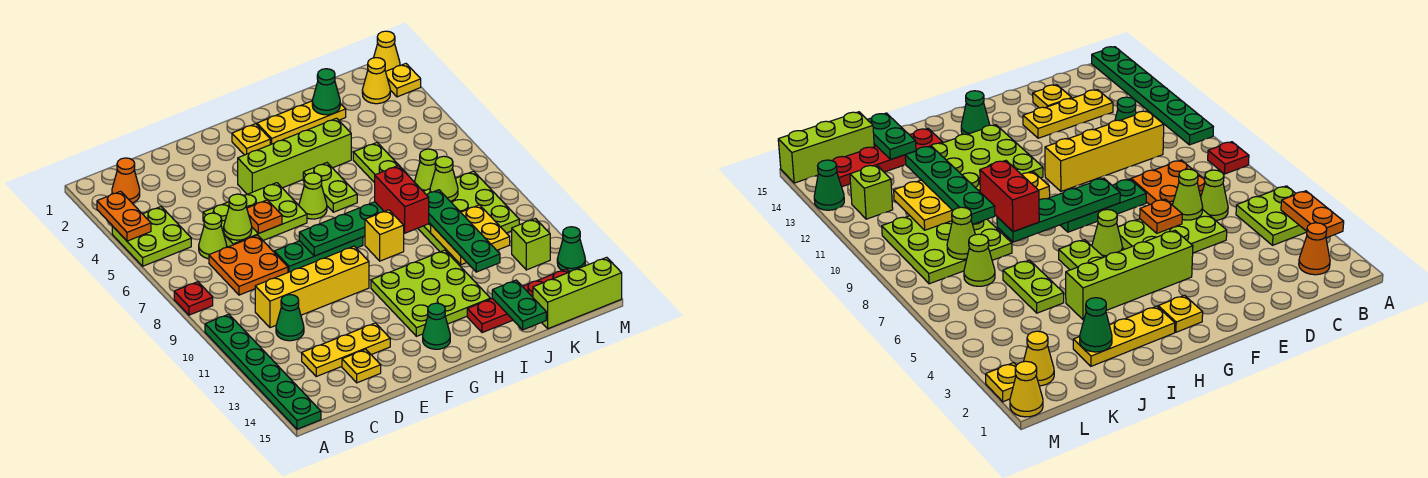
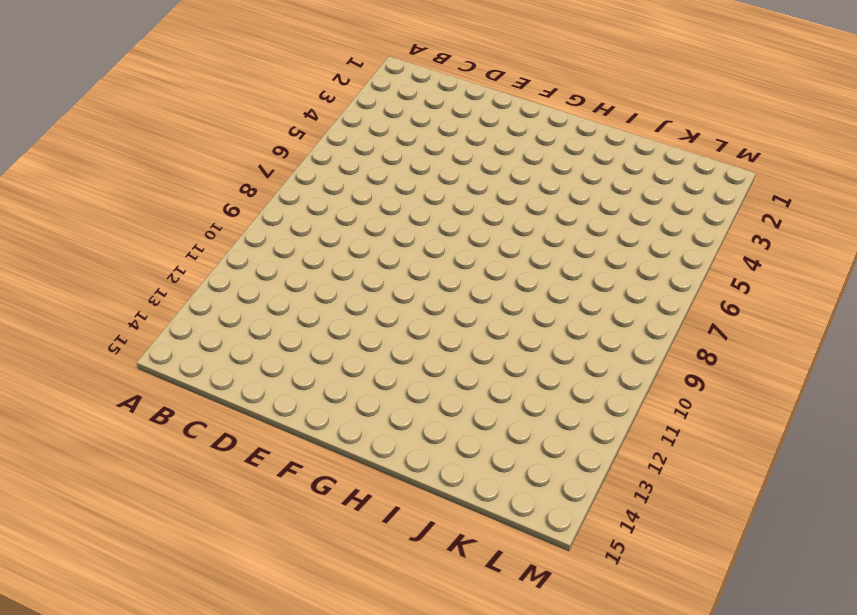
none -> lime plate A4:B5 level 1
none -> red plate A8 level 1
none -> green plate A10:A15 level 1
none -> orange cone B2 level 1

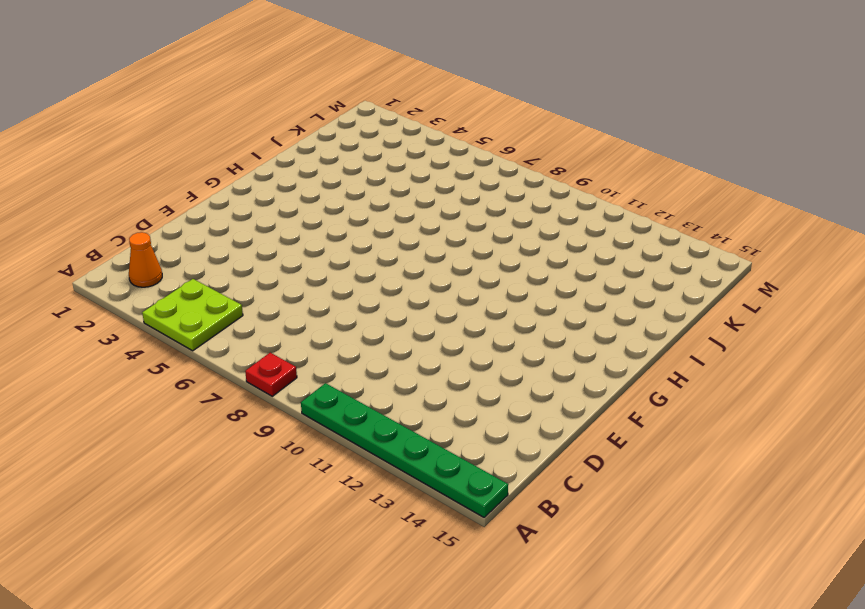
none -> lime cone C6 level 1
none -> orange plate C7:D8 level 1
none -> yellow brick C10:F10 level 1
none -> green cone C11 level 1

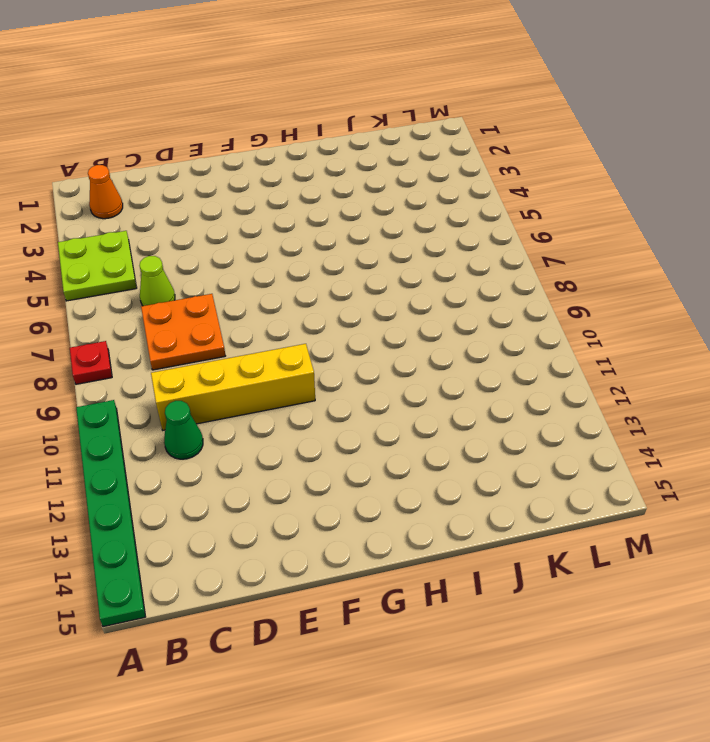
none -> yellow plate C13:E13 level 1
none -> lime plate D5:F6 level 1
none -> yellow plate D14 level 1
none -> green plate E8:G8 level 1

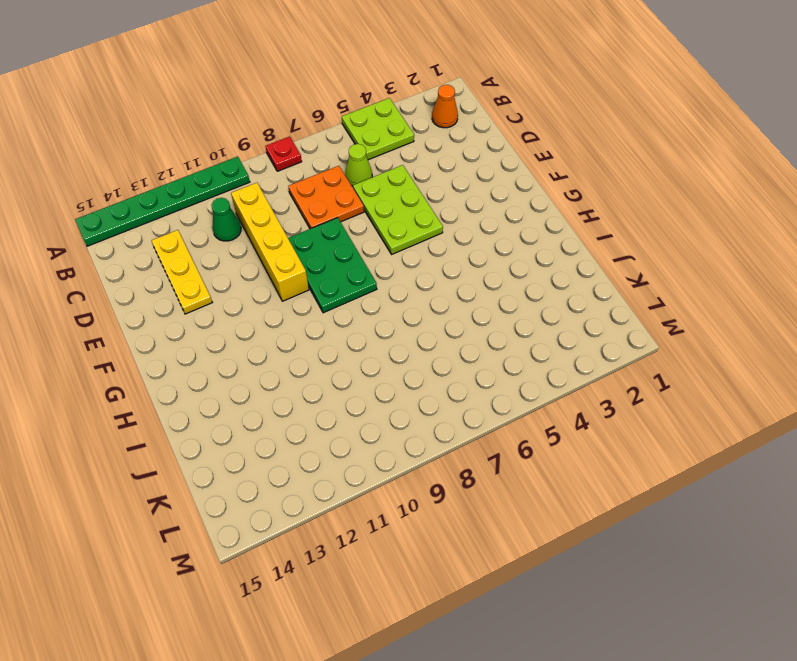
green plate E8:G9 level 1 -> green plate E8:G8 level 1
none -> yellow plate D14 level 1
none -> lime brick F4:I4 level 1
none -> yellow plate G2 level 1
none -> lime cone G6 level 1

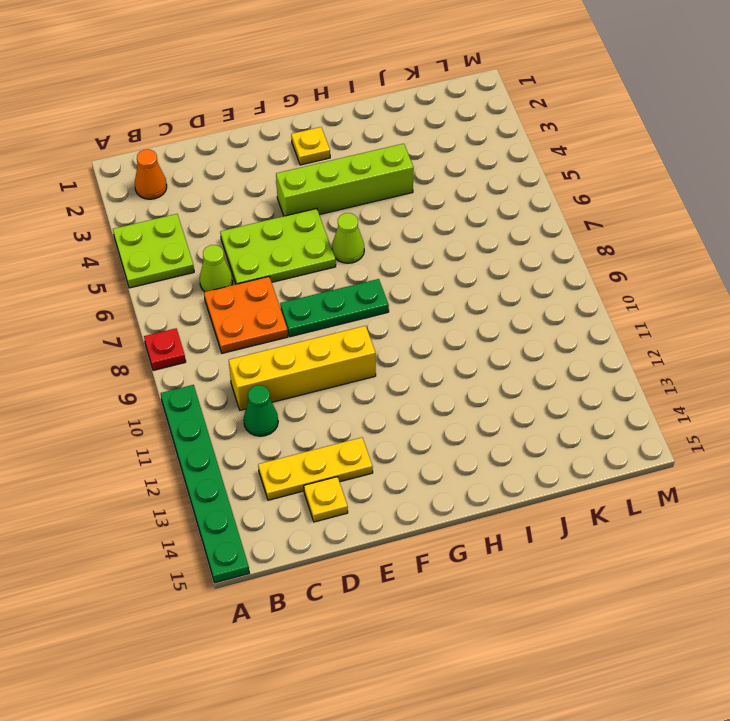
none -> lime plate G11:I13 level 1
none -> green cone G14 level 1
none -> yellow plate H2:J2 level 1
none -> lime plate H5:H6 level 1

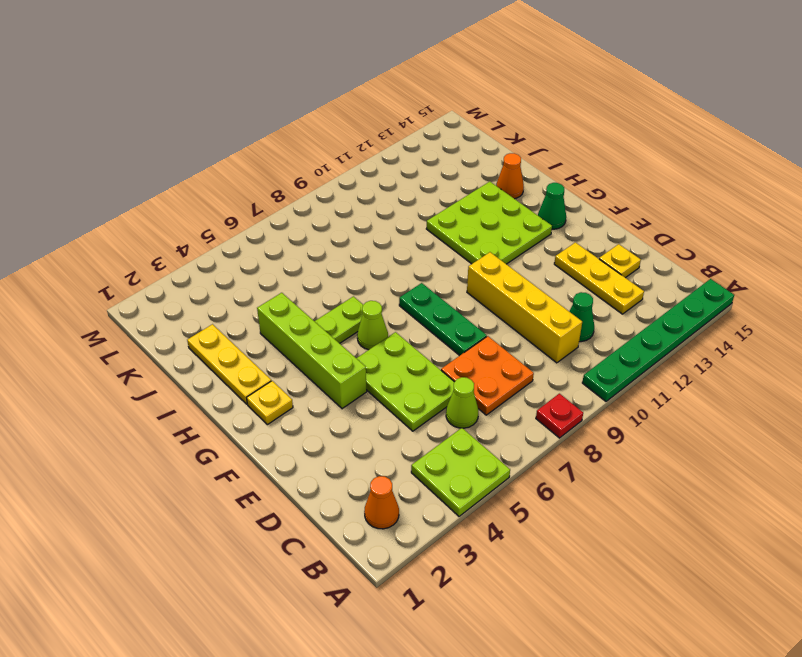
orange cone I14 level 1 -> red plate I14:L14 level 1
none -> yellow brick H9 level 1
none -> lime plate J5:J6 level 1
none -> lime plate J8:L10 level 1
none -> lime cone K7 level 1

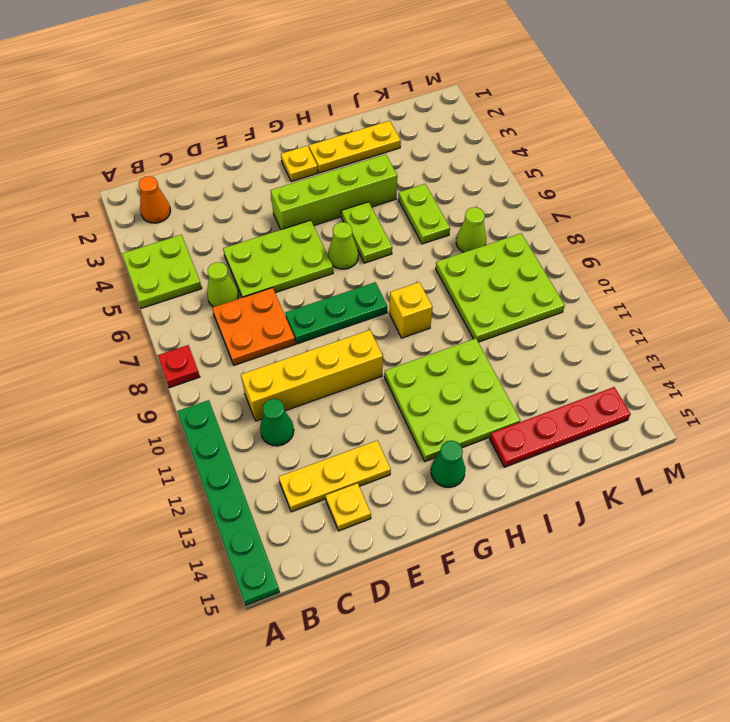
none -> lime brick K15:M15 level 1
none -> yellow cone L2 level 1
none -> lime brick L12 level 1
none -> yellow cone M1 level 1

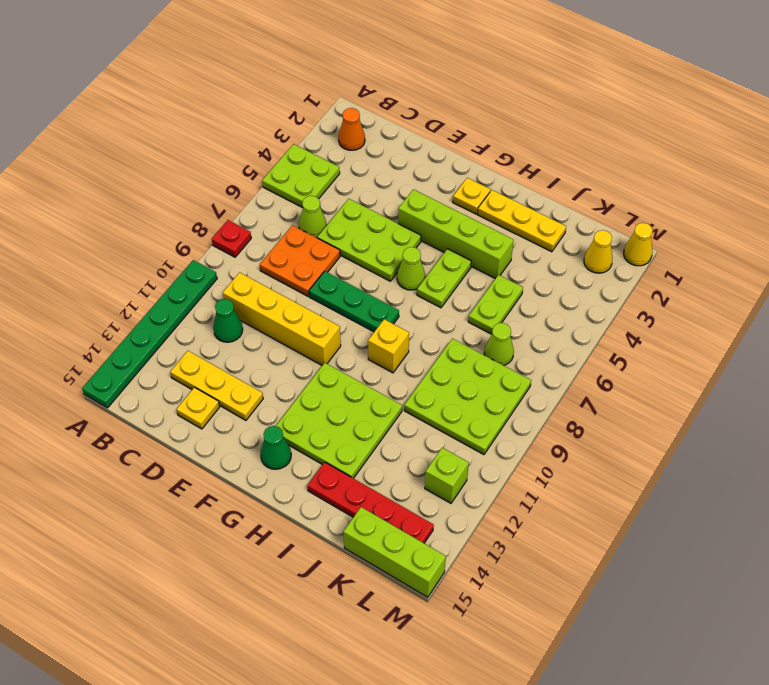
none -> yellow plate M2 level 1
none -> green cone M13 level 1
none -> orange plate A3:A4 level 2
none -> lime cone D6 level 2

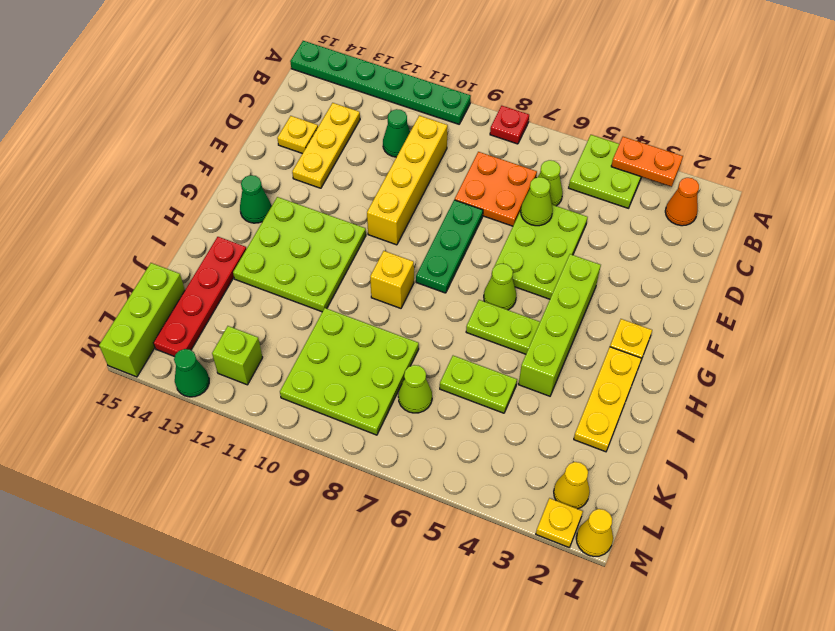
none -> orange plate E6 level 2
none -> green plate F8:I8 level 2
none -> green cone J2 level 2
none -> yellow plate J10:K11 level 2

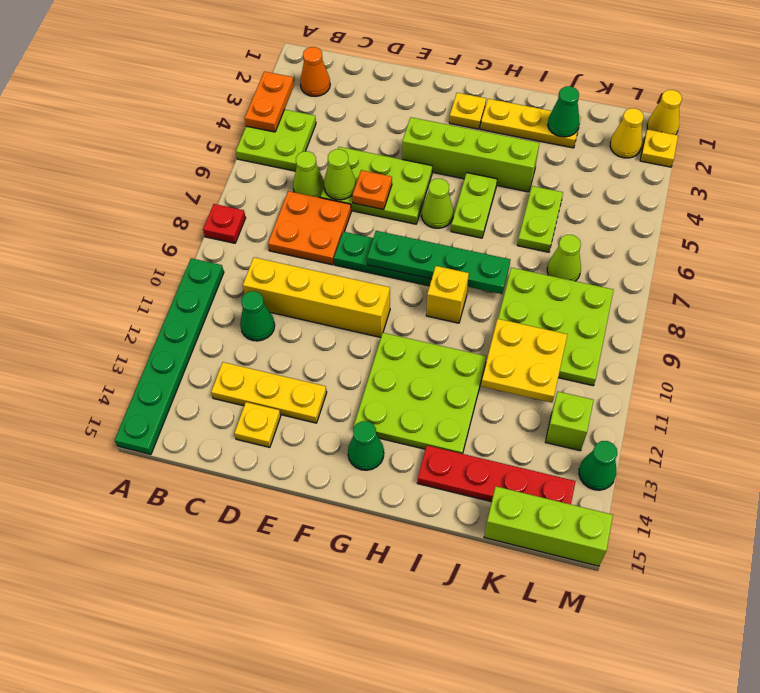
none -> green plate J14:J15 level 2
none -> lime cone K8 level 2
none -> red brick I8:I9 level 3
none -> green plate J9:J12 level 3

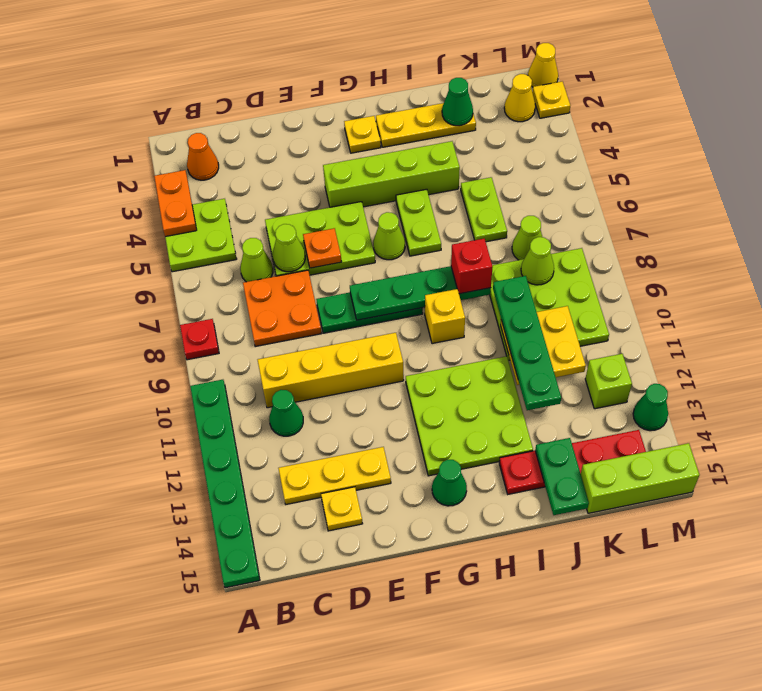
red brick I8 level 3 -> red brick I8:I9 level 3

